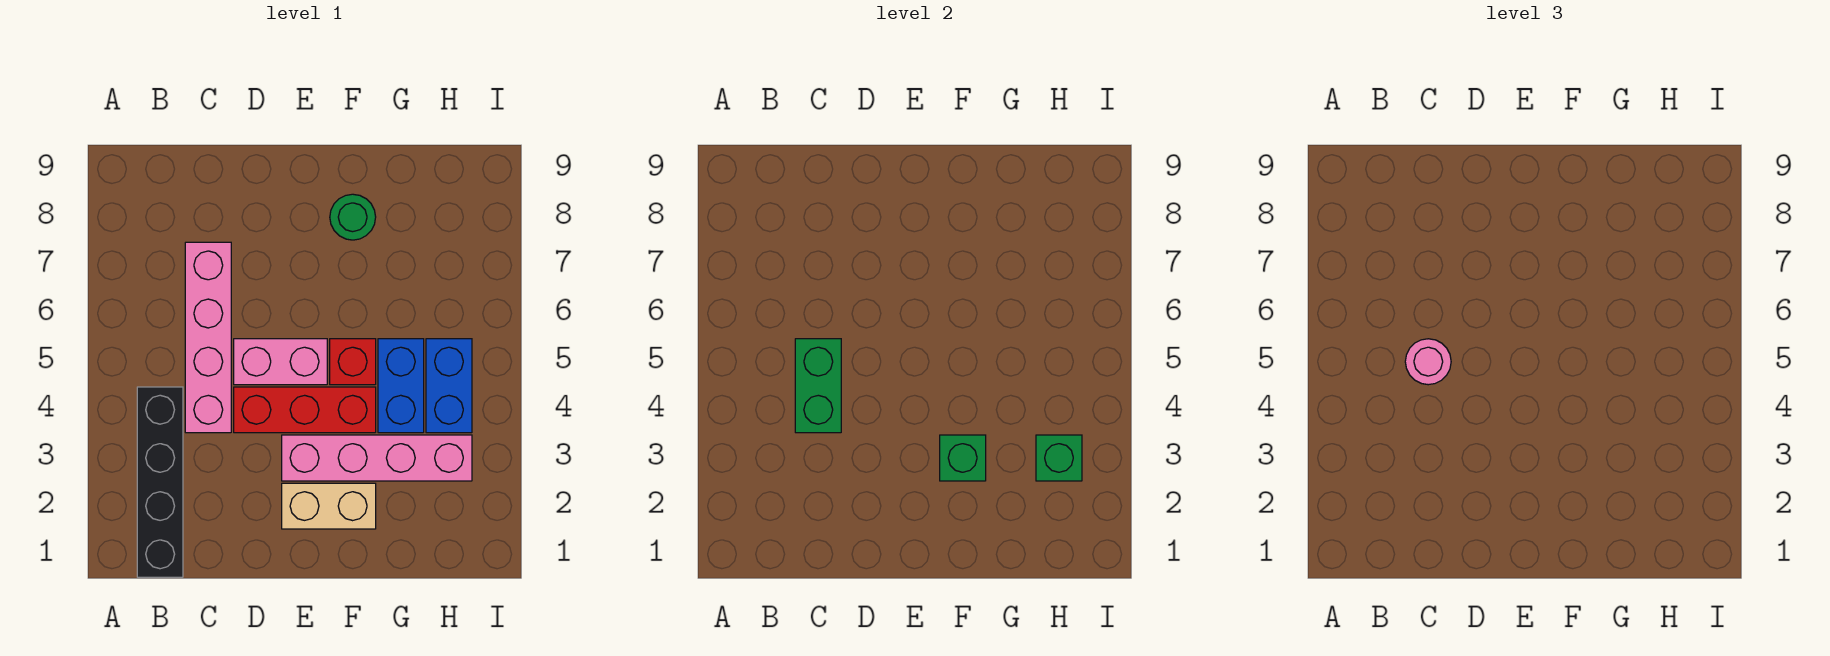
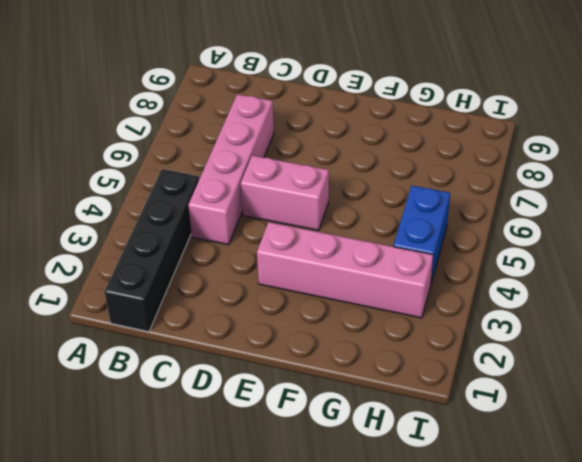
none -> red brick D4:F4 level 1
none -> tan brick E2:F2 level 1
none -> red brick F5 level 1

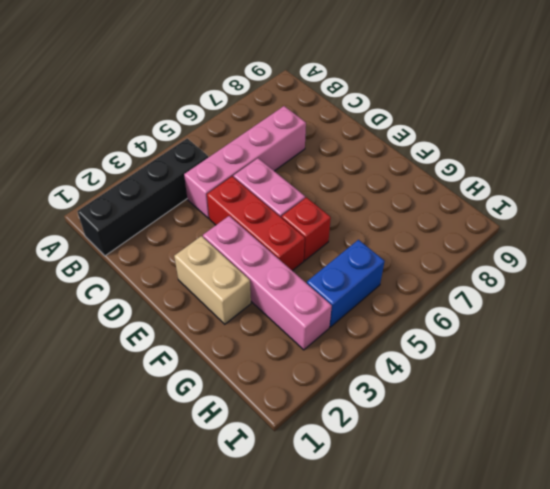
none -> green round brick F8 level 1
none -> blue brick G4:G5 level 1
none -> green brick C4:C5 level 2

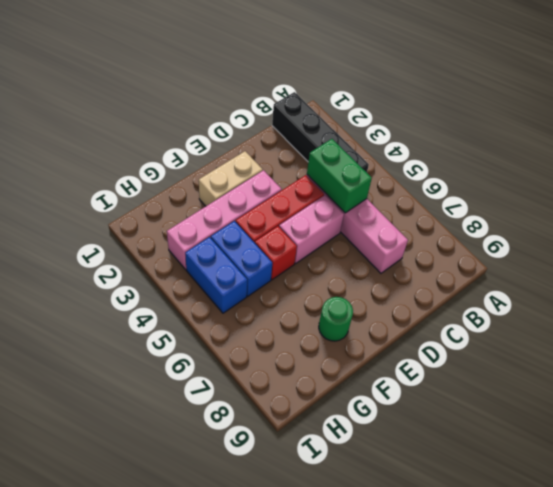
none -> green brick F3 level 2
none -> green brick H3 level 2
none -> pink round brick C5 level 3

